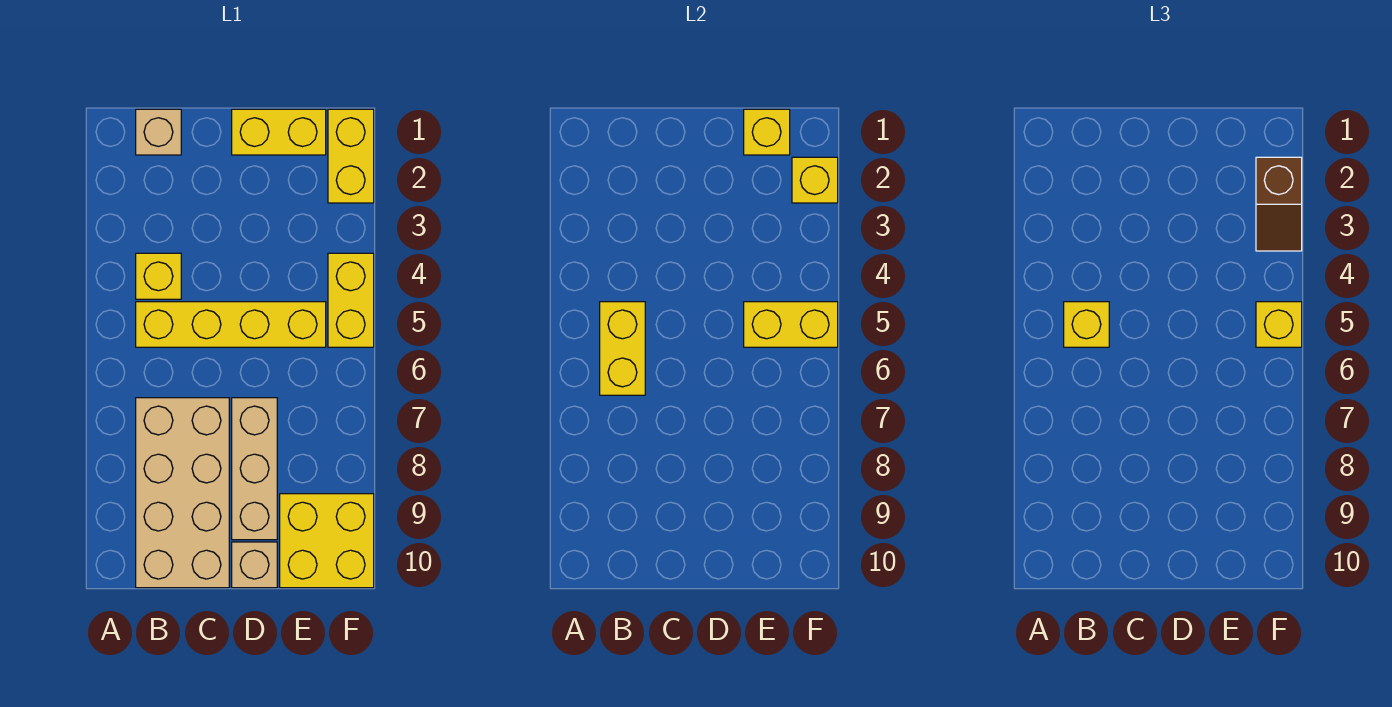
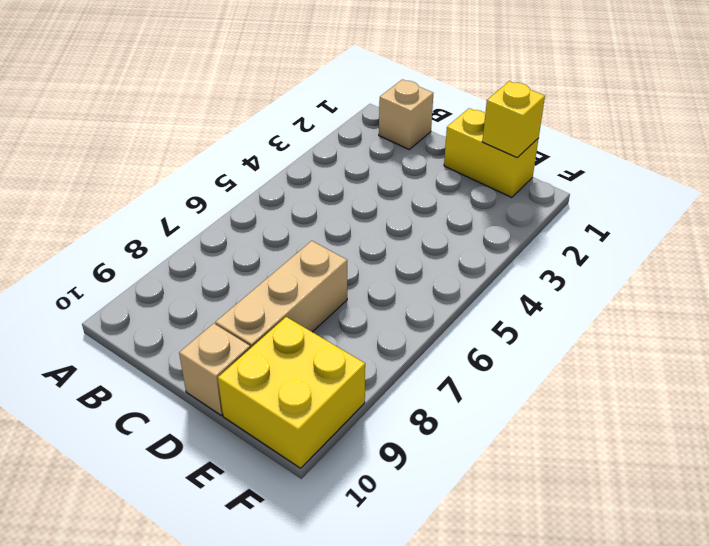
none -> yellow brick B4 level 1
none -> yellow brick B5:E5 level 1
none -> tan brick B7:C10 level 1

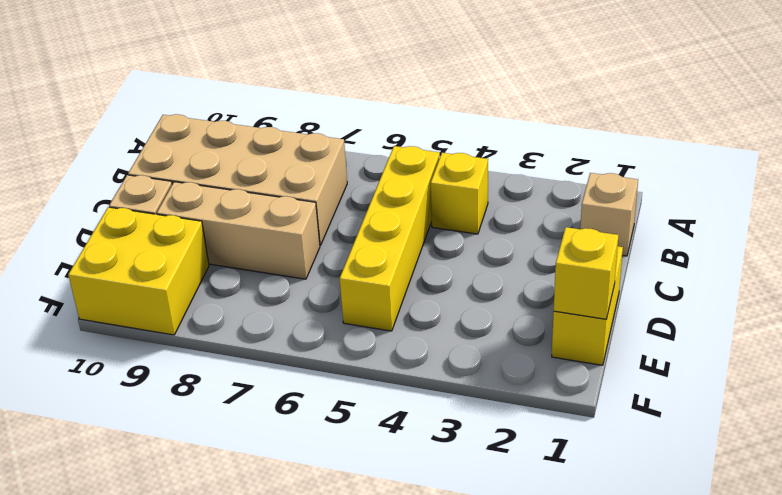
none -> yellow brick F1:F2 level 1
none -> yellow brick F4:F5 level 1
none -> yellow brick B5:B6 level 2

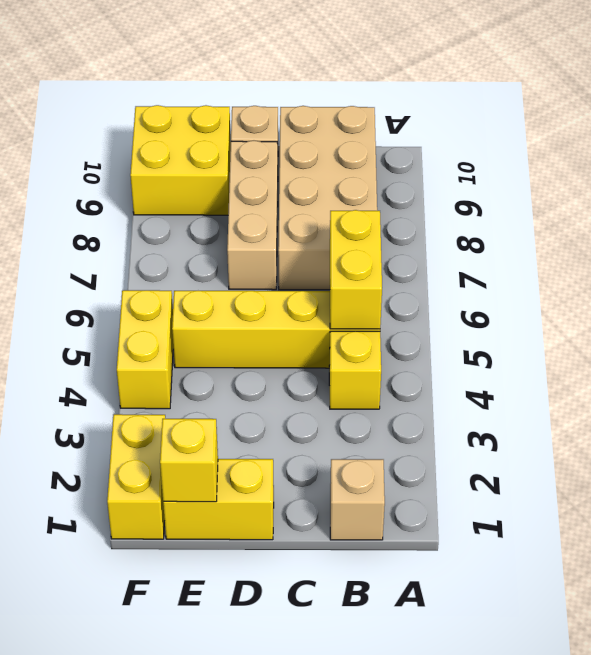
none -> yellow brick E5:F5 level 2
none -> yellow brick F2 level 2
none -> yellow brick B5 level 3

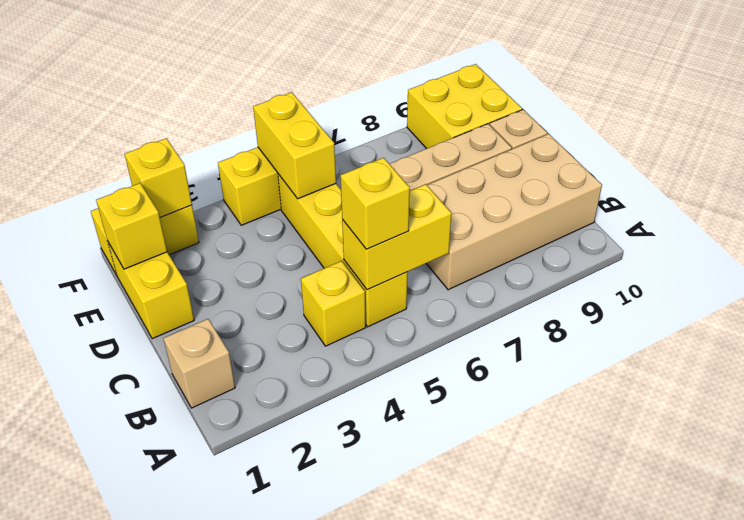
none -> brown slope F2:F3 level 3 top 2
none -> yellow brick F5 level 3

